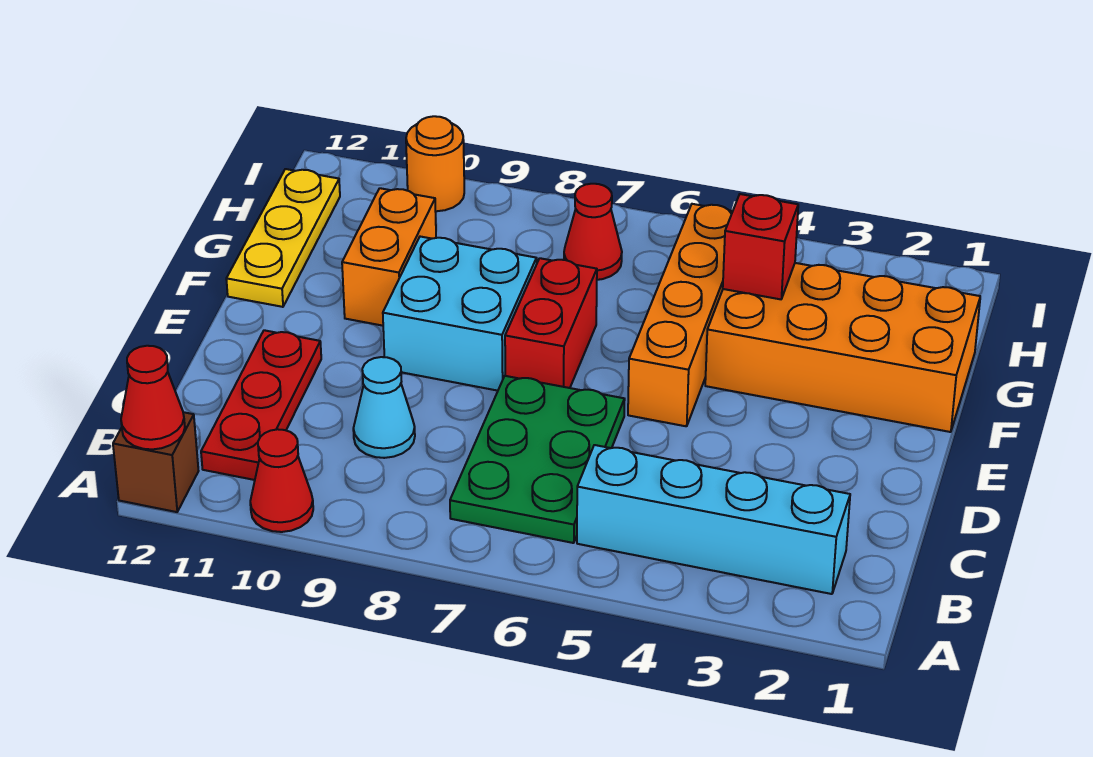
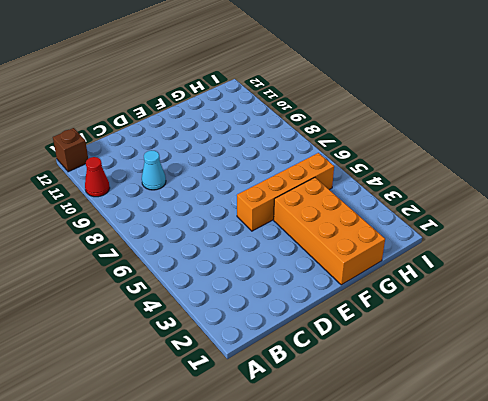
none -> cyan brick B2:B5 level 1
none -> green plate B6:D7 level 1
none -> red plate B11:D11 level 1

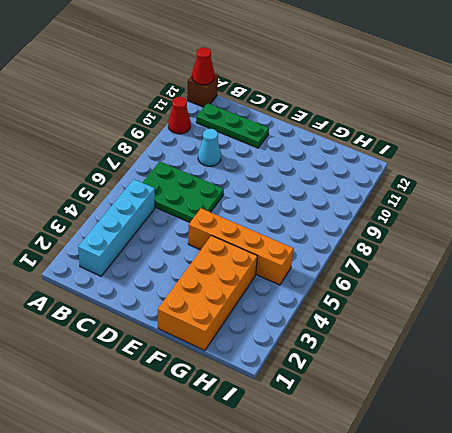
green plate B11:D11 level 1 -> red plate B11:D11 level 1
none -> red brick E7:F7 level 1
none -> cyan brick E8:F9 level 1
none -> orange brick F10:G10 level 1

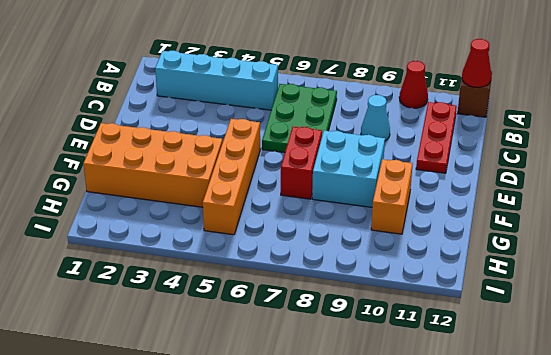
none -> yellow plate F12:H12 level 1
none -> red cone H7 level 1
none -> orange round brick I10 level 1

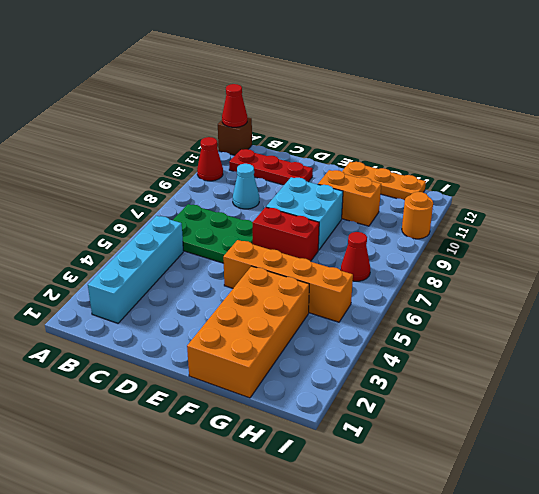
orange plate F12:H12 level 1 -> yellow plate F12:H12 level 1
none -> red brick G4 level 2

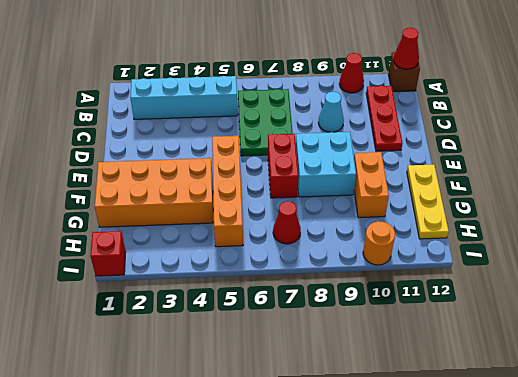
red brick I1 level 1 -> red brick G4 level 2

